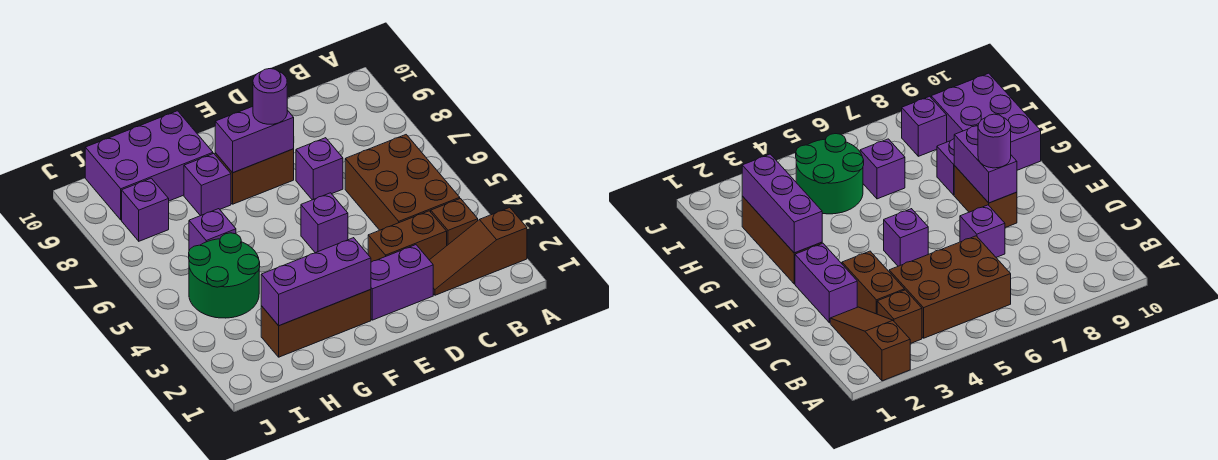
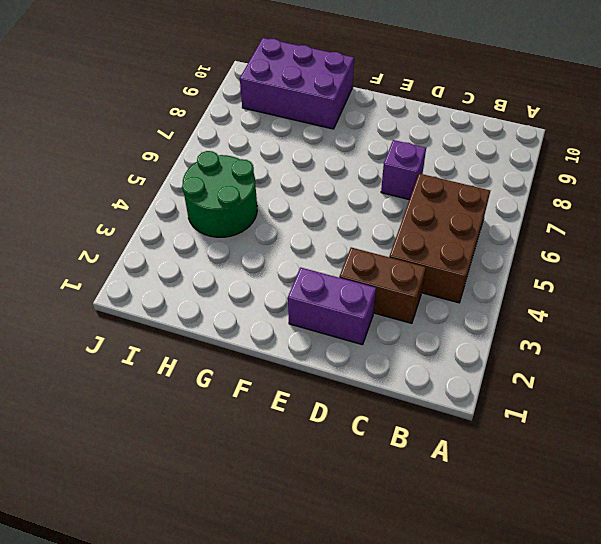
none -> brown slope A2:C2 level 1 top A
none -> brown brick B3 level 1
none -> purple brick E5 level 1

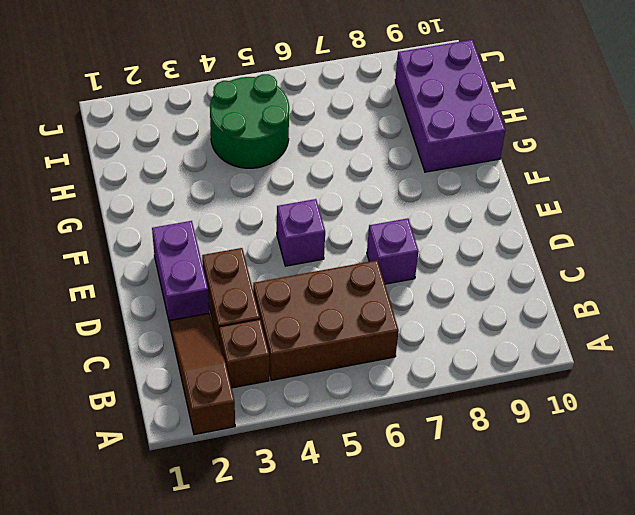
none -> brown brick E8:F8 level 1
none -> brown brick F2:H2 level 1
none -> purple brick G8 level 1

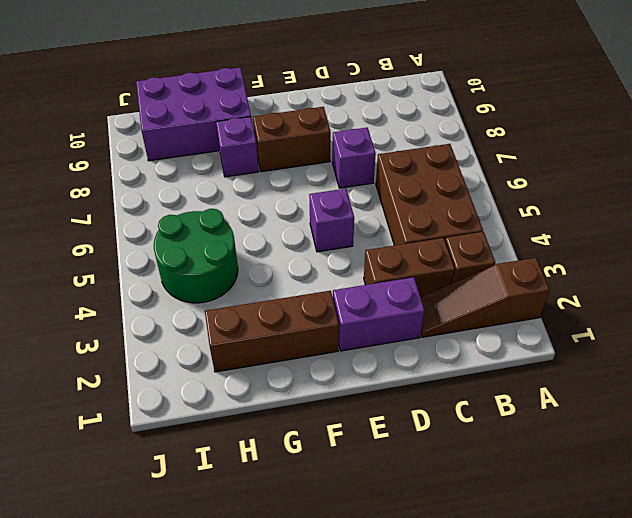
none -> purple brick H6 level 1
none -> purple brick I8 level 1
none -> purple brick E8:F8 level 2

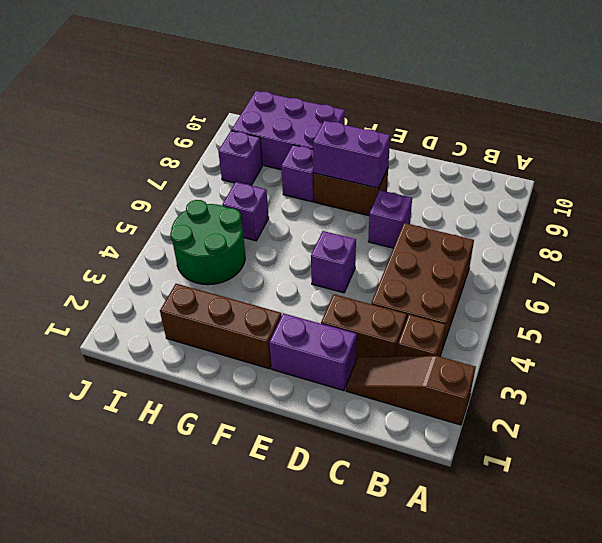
none -> purple brick F2:H2 level 2
none -> purple round brick E8 level 3

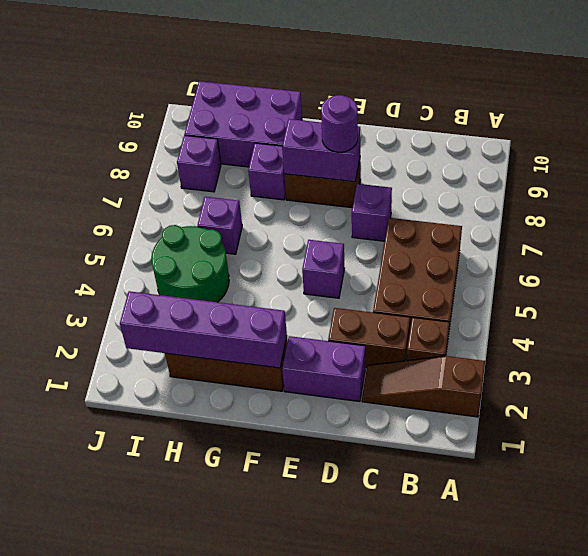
purple brick F2:I2 level 2 -> purple brick F2:H2 level 2

